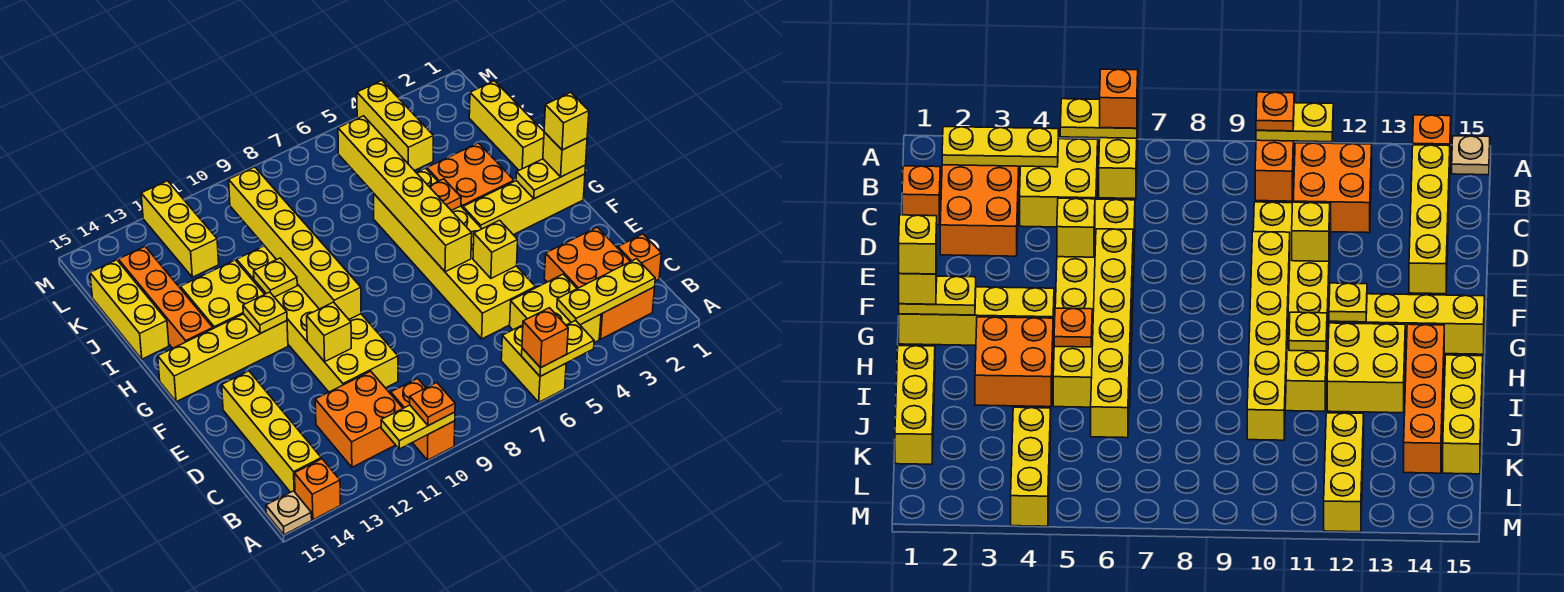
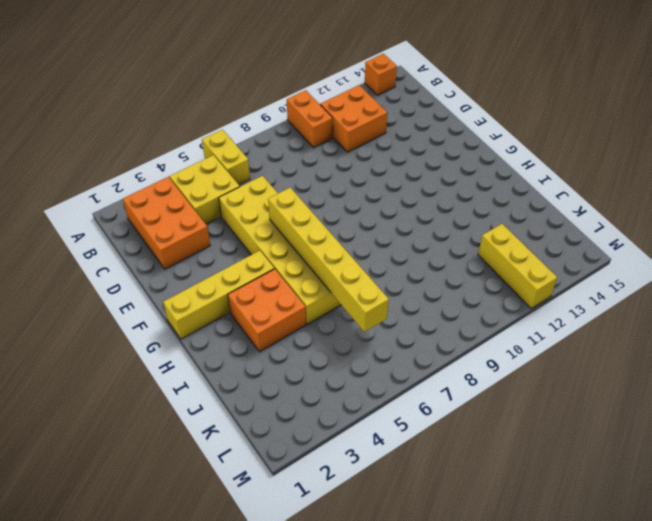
none -> tan plate A15 level 1
none -> yellow brick B14:E14 level 1
none -> orange brick C1 level 1
none -> yellow brick D10:I11 level 1

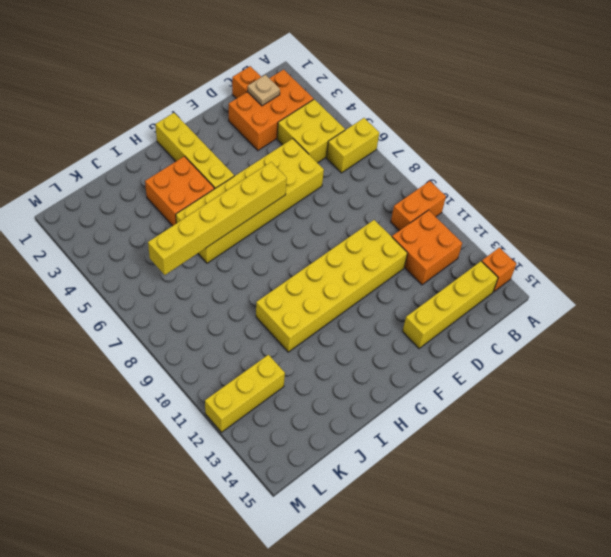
tan plate C2 level 2 -> tan plate A15 level 1
none -> yellow brick G12:G15 level 1
none -> yellow brick H12:I13 level 1
none -> orange brick H14:K14 level 1
none -> yellow brick I1:K1 level 1

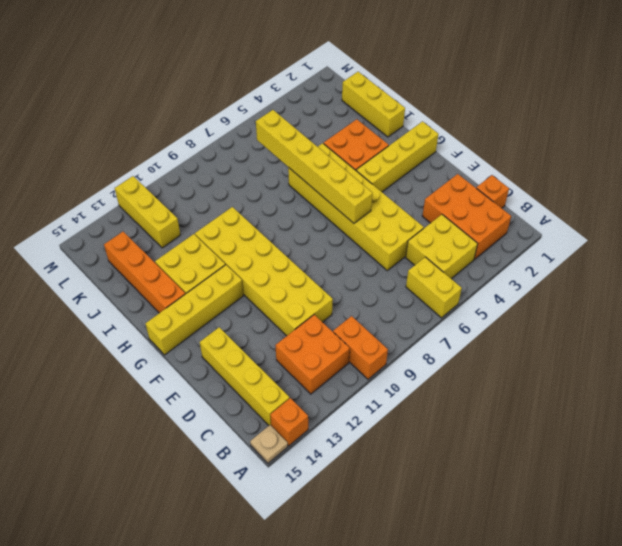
none -> yellow brick I15:K15 level 1
none -> yellow brick K4:M4 level 1
none -> yellow plate A5:A6 level 2
none -> yellow plate A10:A11 level 2

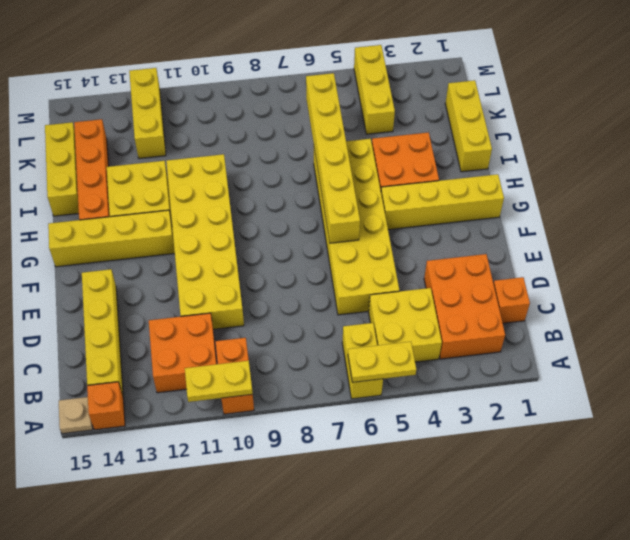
none -> yellow plate B2:B4 level 2
none -> yellow brick E5 level 2
none -> yellow brick E11 level 2
none -> yellow brick F10:K10 level 2

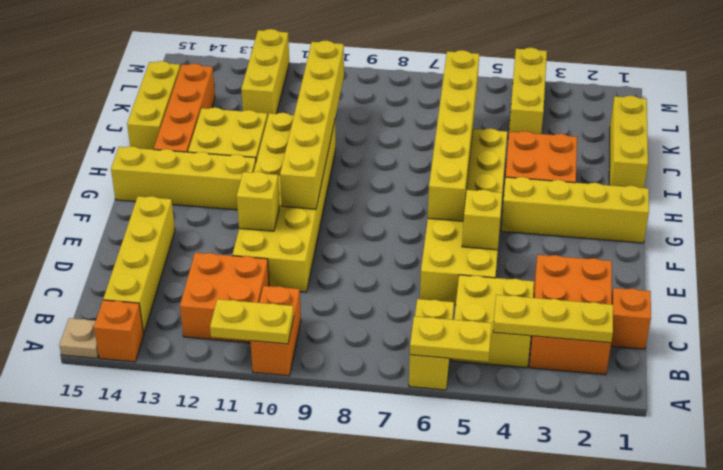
none -> yellow plate G1:G2 level 2
none -> yellow plate G12 level 2
none -> orange plate H5 level 2
none -> yellow plate H11 level 2

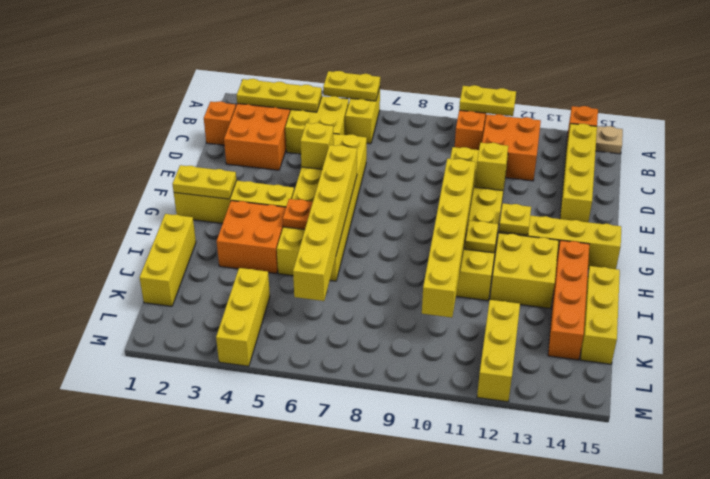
none -> orange brick A6 level 3
none -> orange plate A10 level 3
none -> yellow brick G1 level 3
none -> yellow brick G1 level 4

